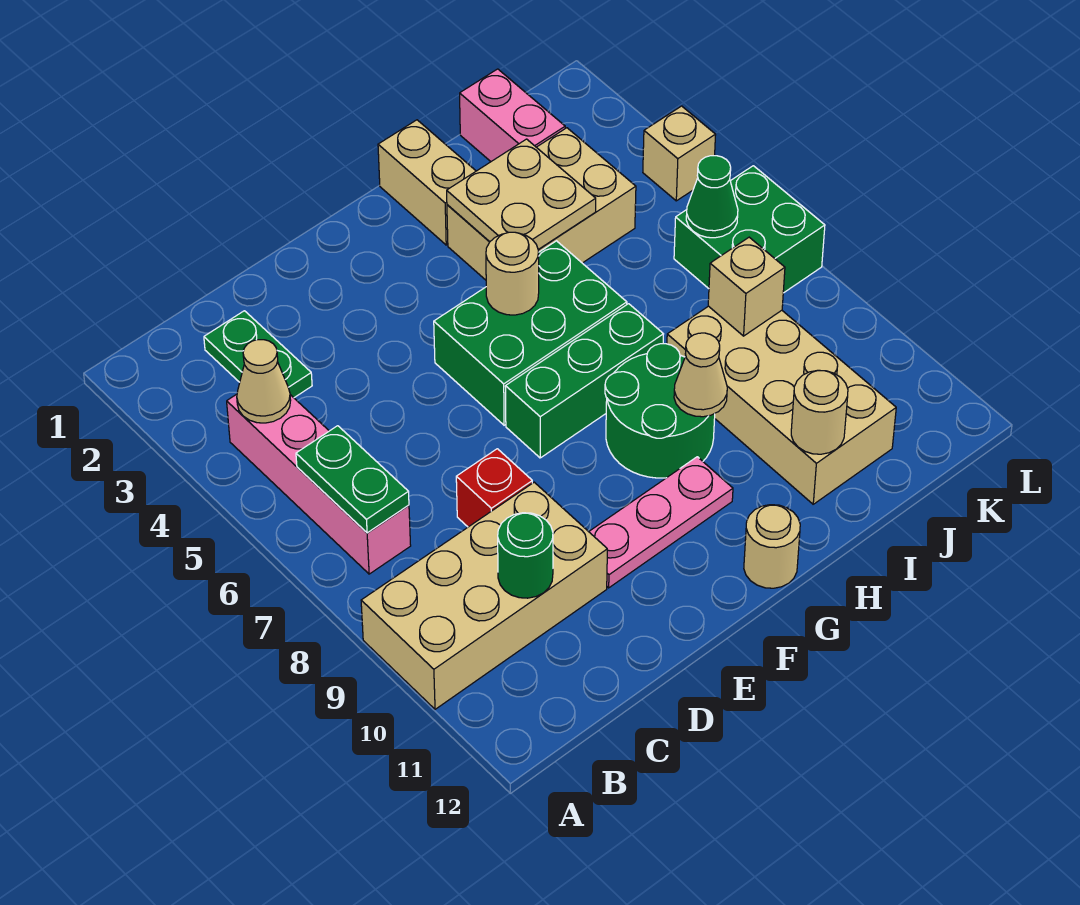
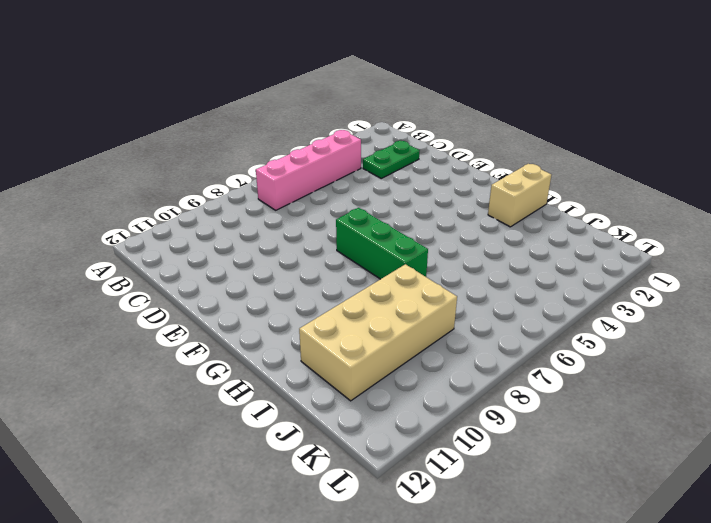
none -> tan brick A9:D10 level 1
none -> red brick D8 level 1
none -> pink plate E10:G10 level 1

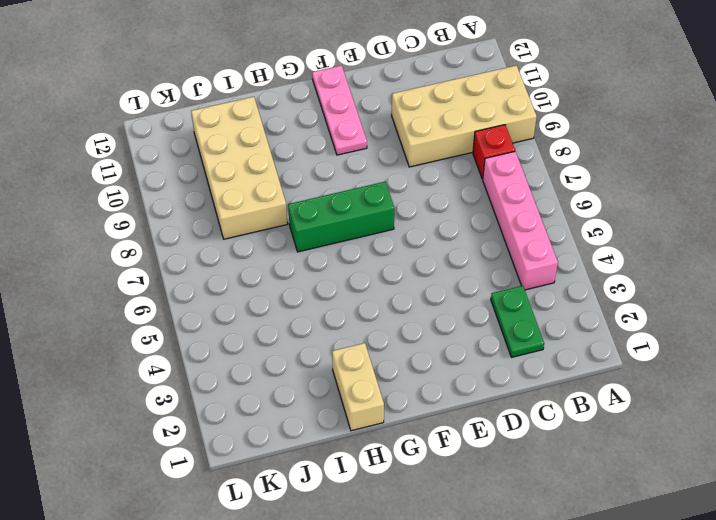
red brick B8 level 1 -> red brick D8 level 1
pink plate F10:F12 level 1 -> pink plate E10:G10 level 1
none -> green brick F5:H6 level 1
none -> green round brick G8:H9 level 1
none -> tan round brick G12 level 1

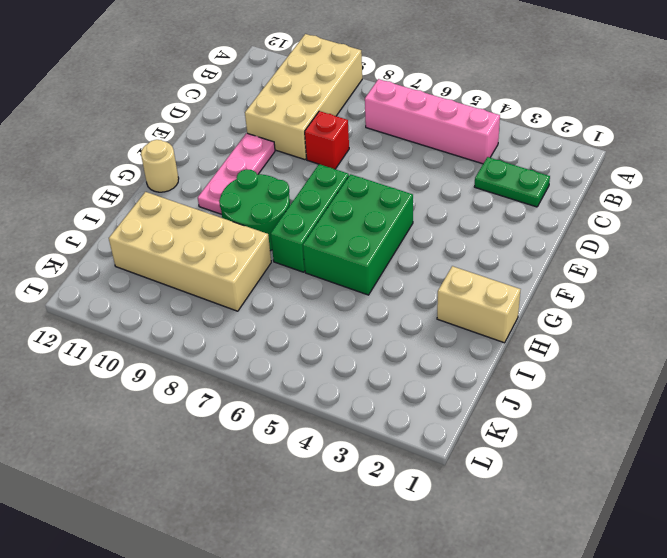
none -> tan brick H3:J4 level 1
none -> pink brick J1:J2 level 1
none -> green brick K6:L7 level 1

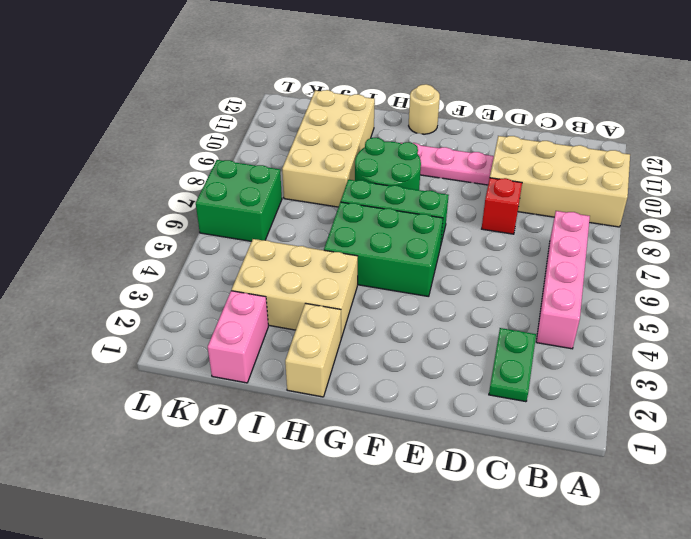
none -> tan brick L4 level 1
none -> tan cone B4 level 2
none -> green plate B6:B7 level 2

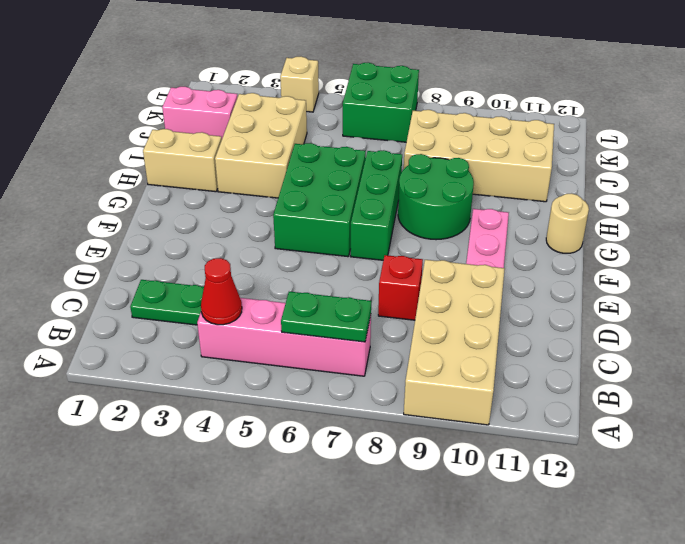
red cone B4 level 2 -> tan cone B4 level 2
none -> green round brick C10 level 2
none -> tan round brick G5 level 2
none -> tan plate H3:I4 level 2

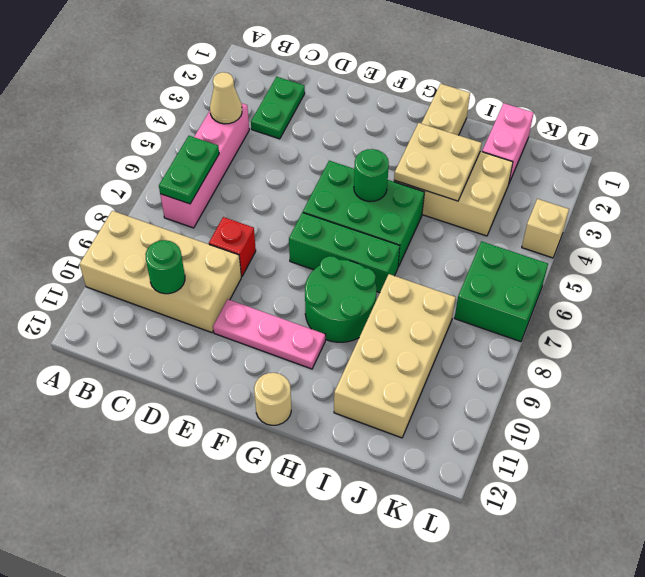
green round brick G5 level 2 -> tan round brick G5 level 2
none -> tan cone H9 level 2
none -> tan round brick I11 level 2
none -> tan brick J8 level 2

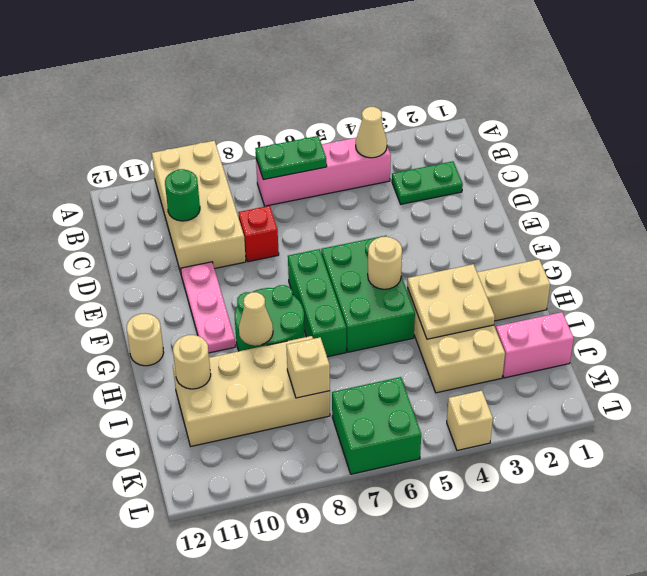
none -> green cone K6 level 2

